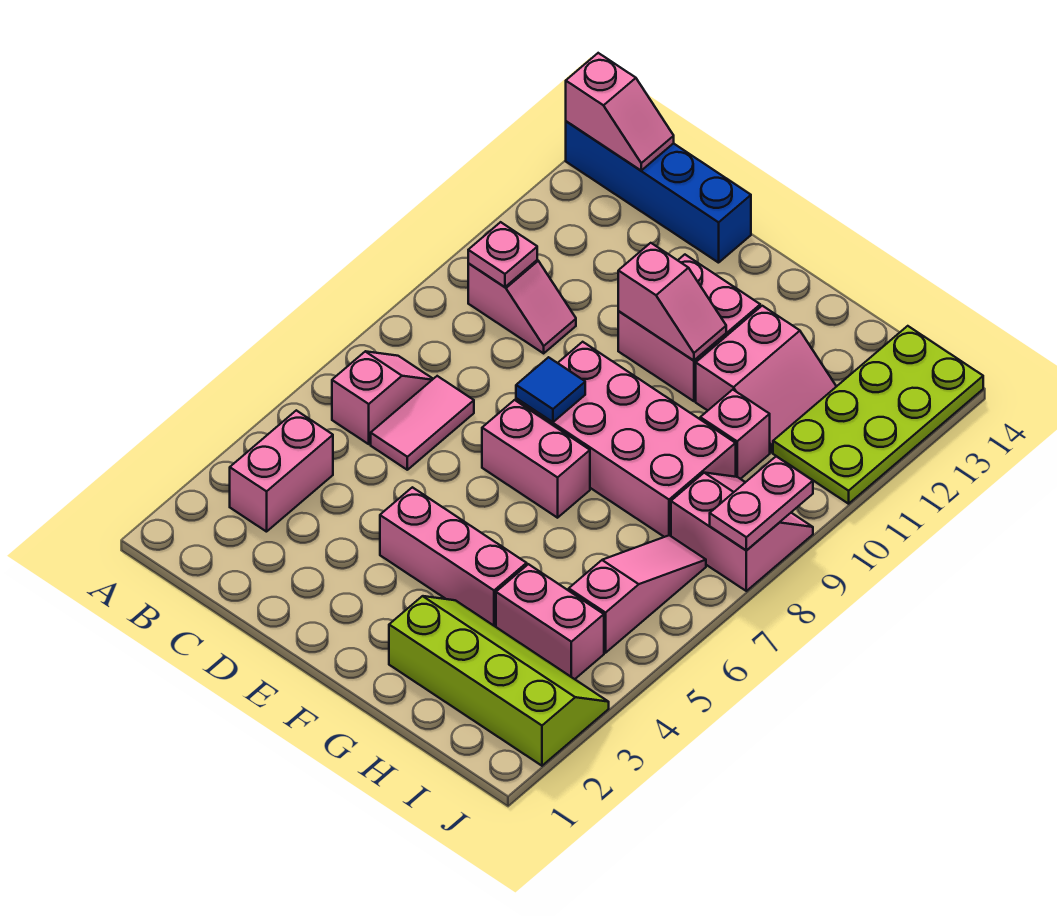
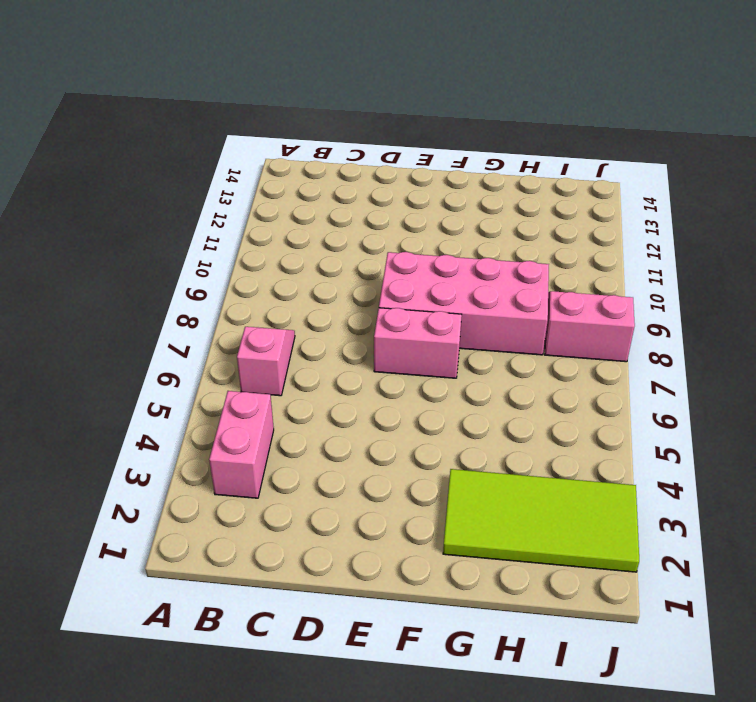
lime tile G2:J3 level 1 -> lime slope G2:J3 level 1 top 2
none -> blue brick A14:D14 level 1
none -> pink slope B10:C10 level 1 top B
none -> pink tile C6:C7 level 1

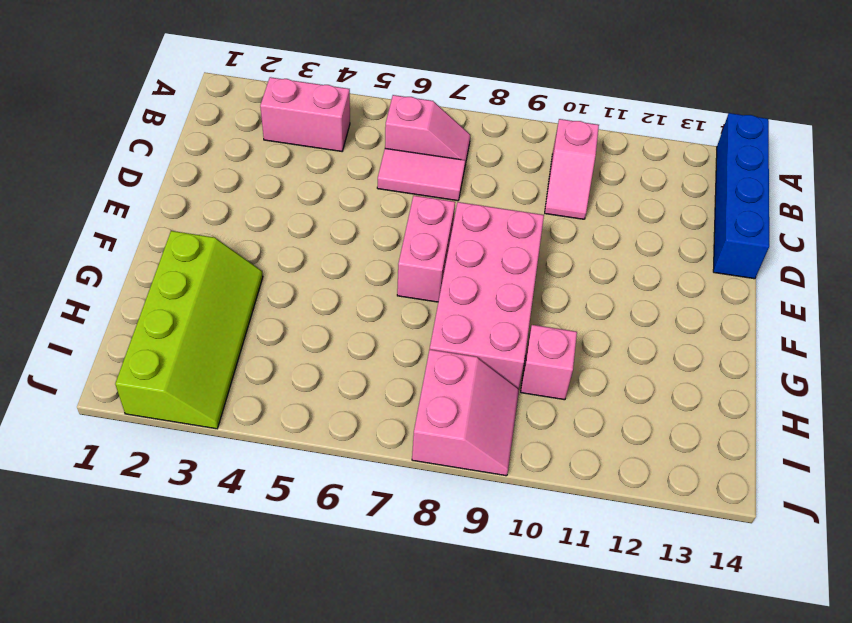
none -> pink brick E4:G4 level 1
none -> pink brick E11:F12 level 1
none -> pink slope G11:H12 level 1 top G

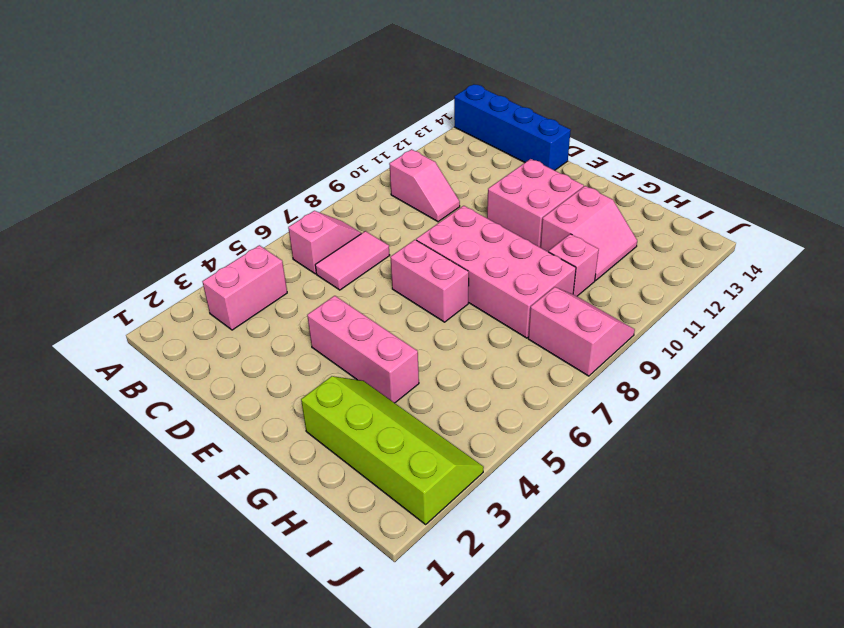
none -> pink brick H4:I4 level 1
none -> pink slope I5:I7 level 1 top 5
none -> lime plate I11:J14 level 1

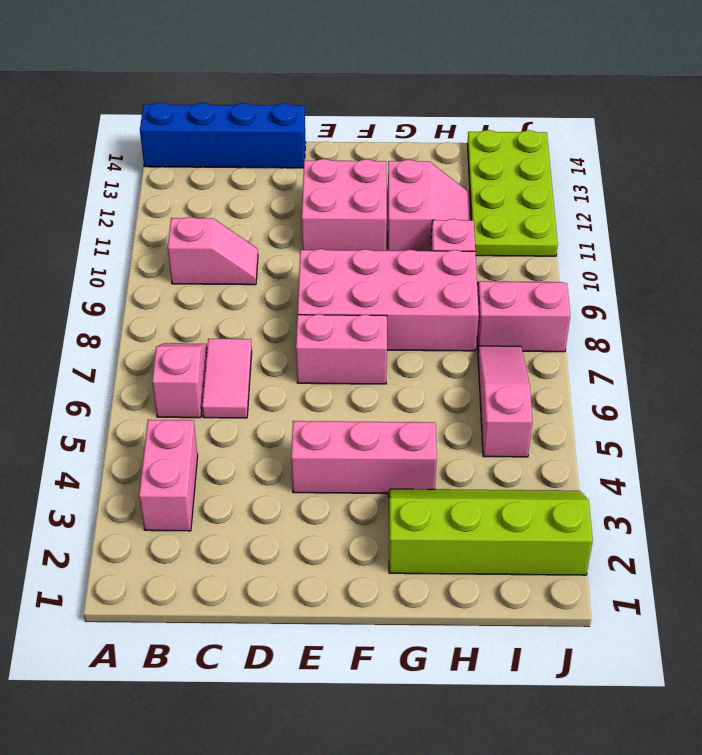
none -> pink brick H4:I4 level 1
none -> pink slope A14:B14 level 2 top A
none -> pink plate B10 level 2

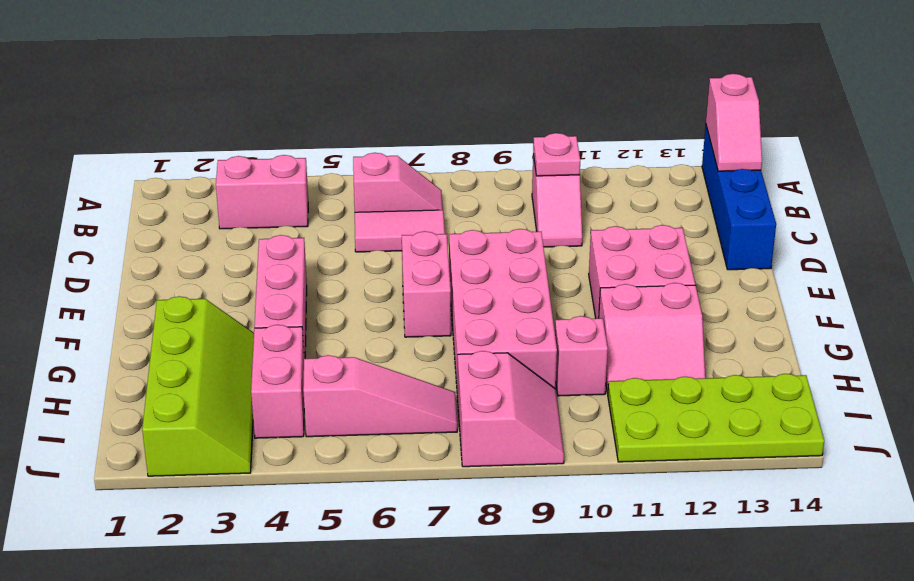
none -> blue tile E8 level 2
none -> pink slope E11:F11 level 2 top E
none -> pink plate J8:J9 level 2

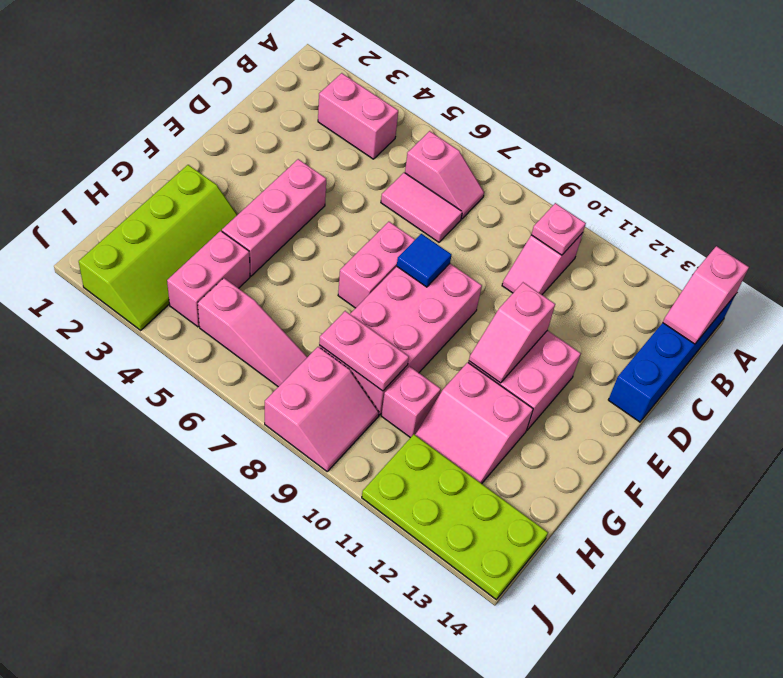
pink plate H8:H9 level 2 -> pink plate J8:J9 level 2

